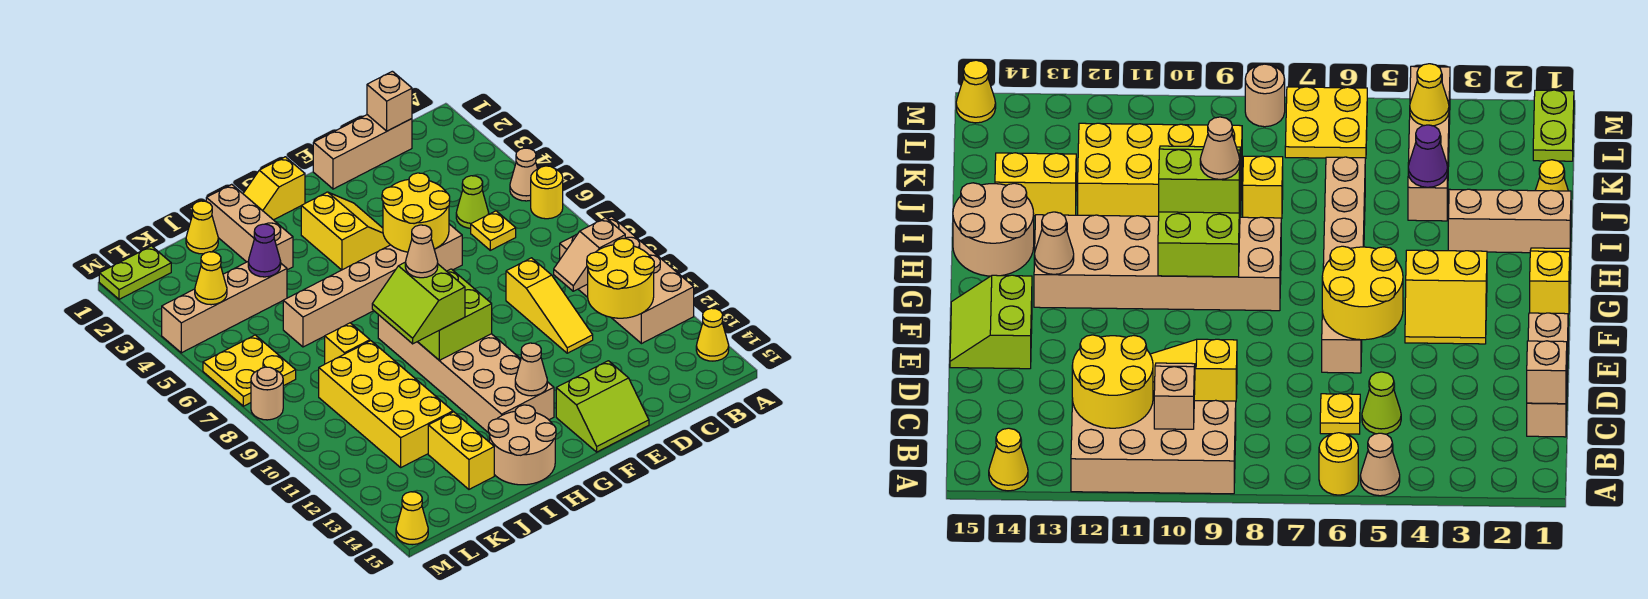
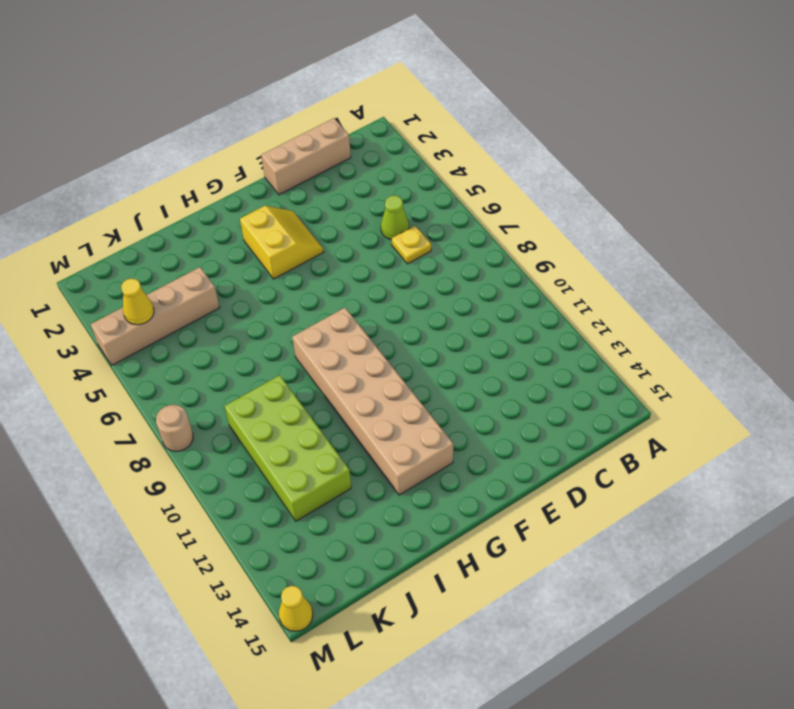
lime brick J9:K12 level 1 -> yellow brick J9:K12 level 1
none -> tan cone A5 level 1
none -> yellow round brick A6 level 1
none -> tan brick A9:B12 level 1
none -> yellow cone A14 level 1

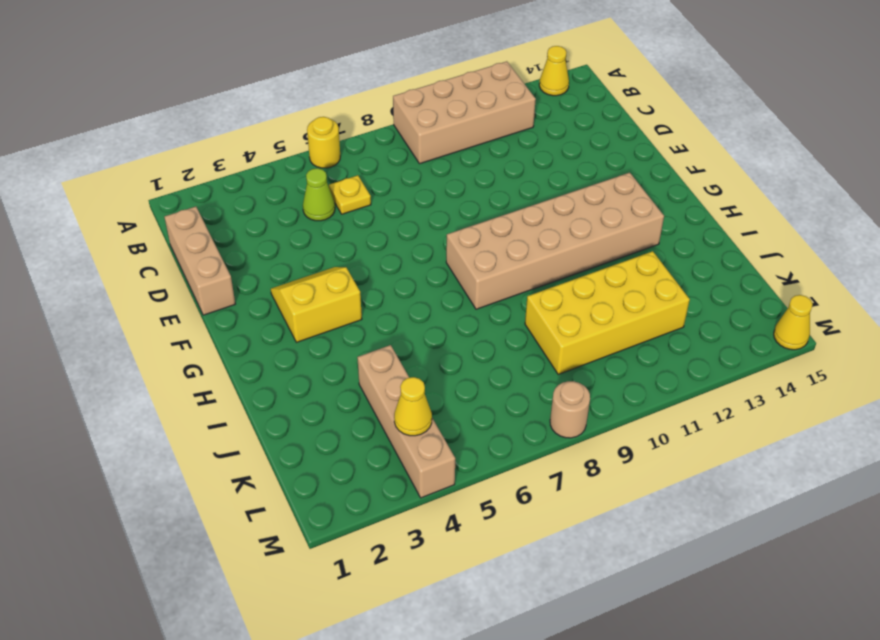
none -> tan cone A5 level 1
none -> yellow slope D9:D11 level 1 top 9
none -> tan brick E6:J6 level 1
none -> lime slope E14:F15 level 1 top 14

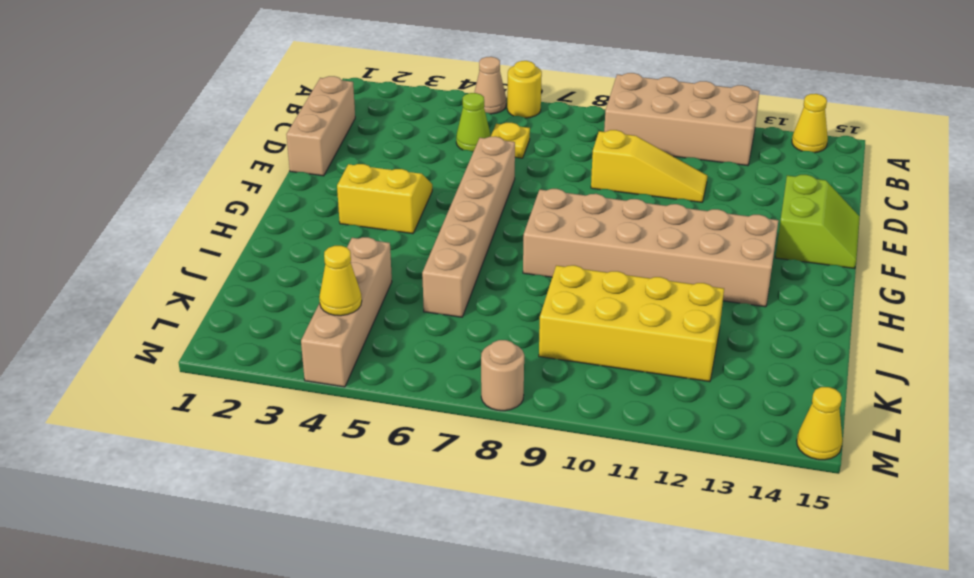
none -> yellow slope G1:H1 level 1 top G
none -> tan round brick H14:I15 level 1
none -> tan brick I1:I3 level 1
none -> yellow cone J1 level 1

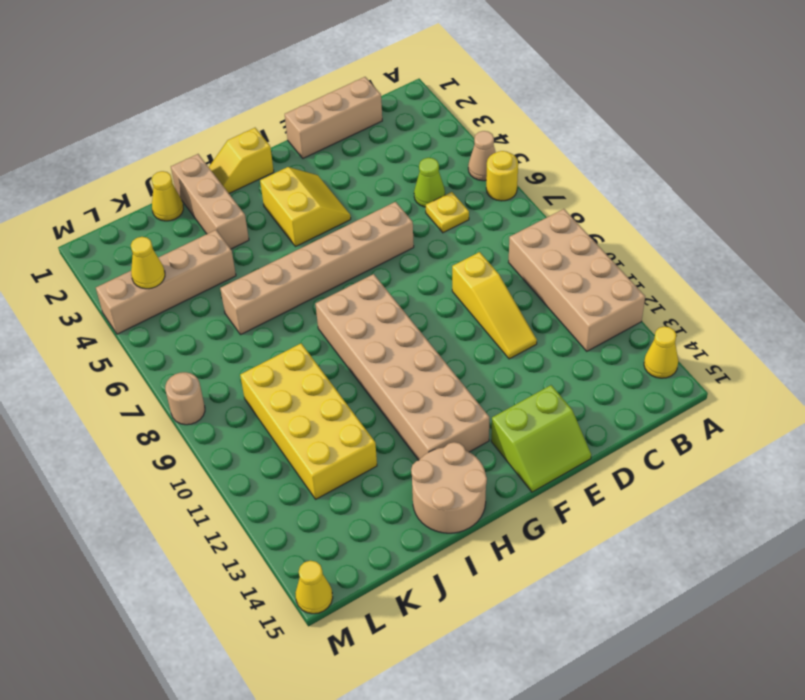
none -> yellow brick J8 level 1
none -> yellow brick J13:J14 level 1
none -> lime plate L1:M1 level 1
none -> yellow plate L6:M7 level 1

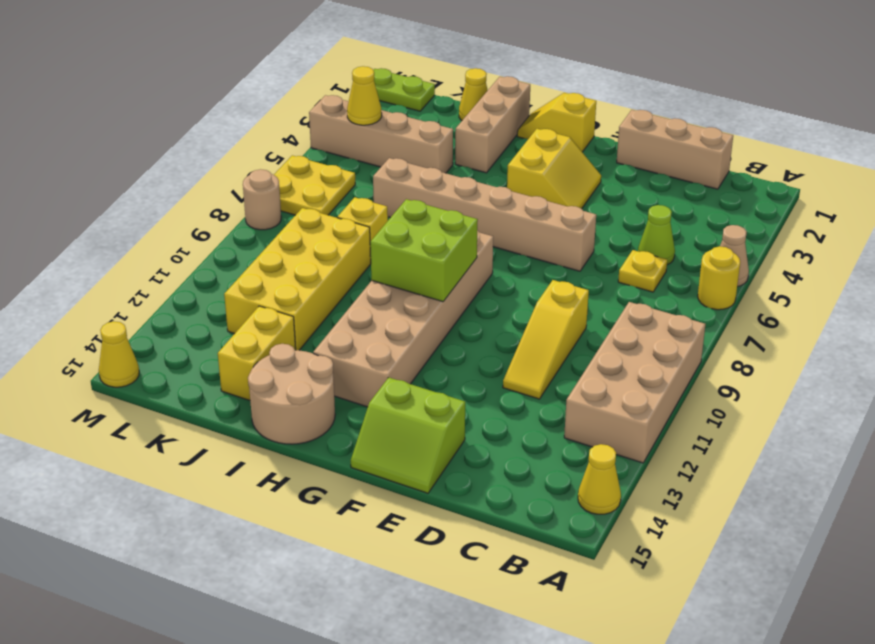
none -> tan slope B10:C10 level 2 top B
none -> yellow round brick B11:C12 level 2
none -> tan brick C1 level 2
none -> yellow round brick E5:F6 level 2

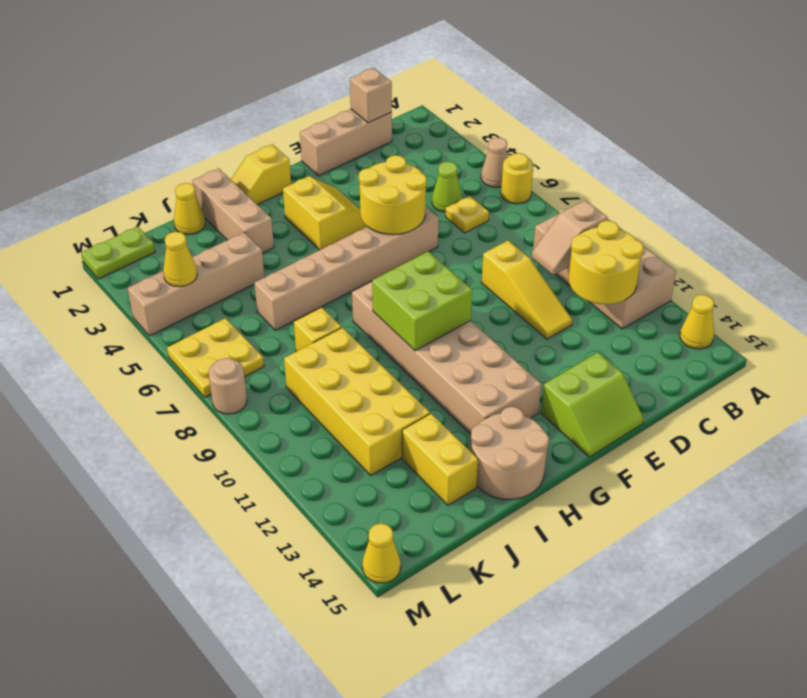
none -> tan cone G13 level 2
none -> purple cone J4 level 2
none -> lime slope H9:I10 level 3 top H
none -> tan cone H9 level 4

